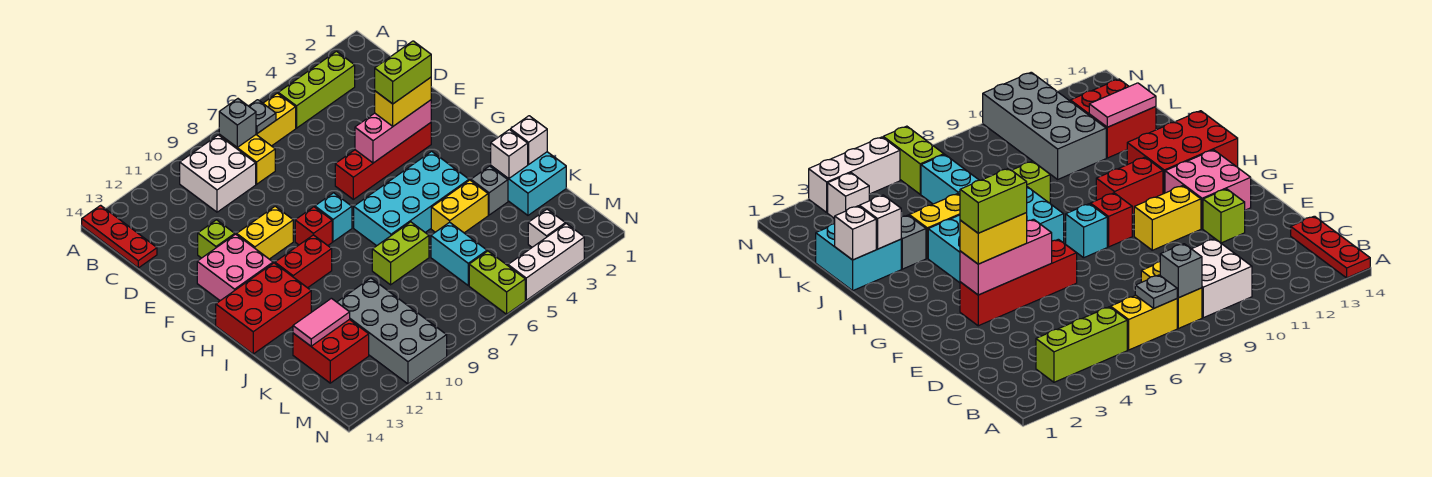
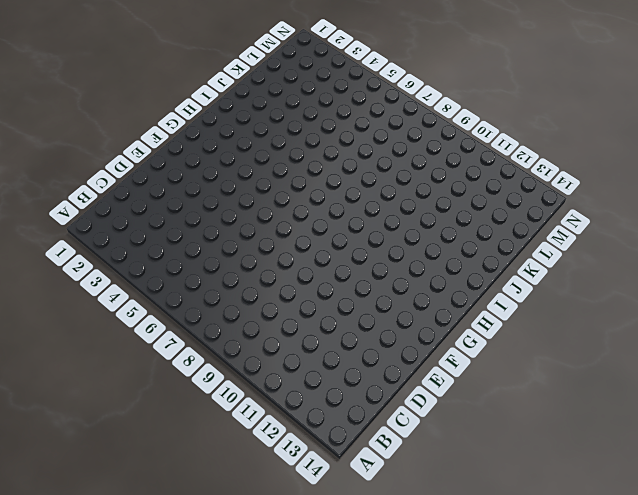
none -> red plate A14:C14 level 1
none -> lime brick B3:B5 level 1
none -> yellow brick B6:B7 level 1
none -> yellow brick B8:C8 level 1

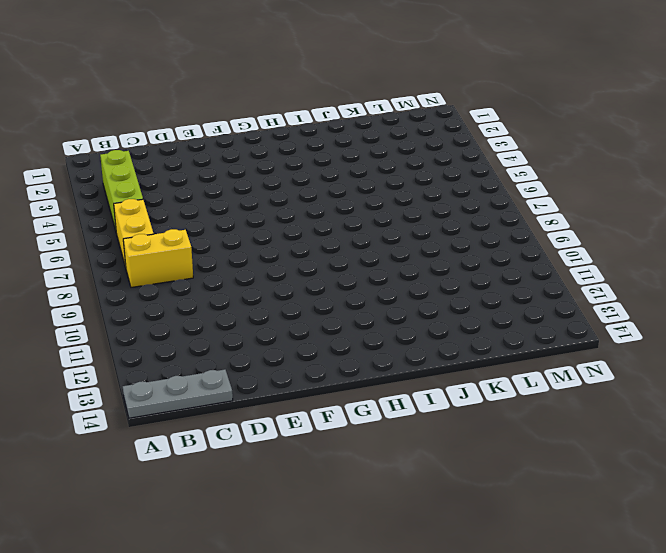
grey plate A14:C14 level 1 -> red plate A14:C14 level 1
none -> white brick B9:C10 level 1
none -> lime brick E12 level 1
none -> red brick F3:F6 level 1
none -> yellow brick F10:F11 level 1

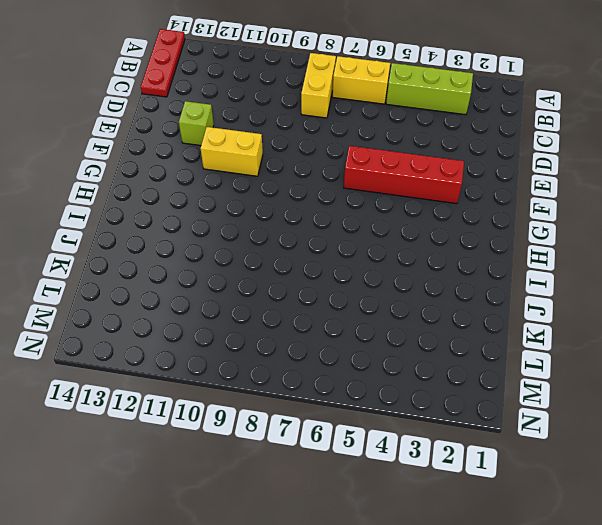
none -> white brick B9:C10 level 1
none -> pink brick F12:G13 level 1
none -> cyan brick G8 level 1
none -> red brick G9 level 1

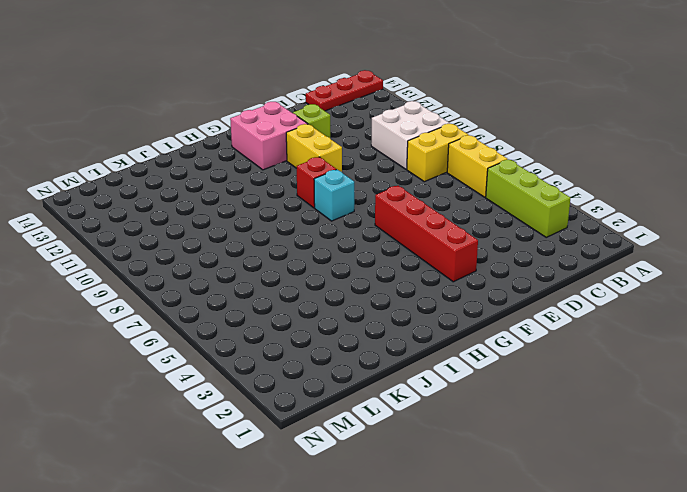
none -> cyan brick H4:I7 level 1
none -> red brick H10:H11 level 1
none -> red brick H12:I14 level 1
none -> cyan brick J1:K2 level 1

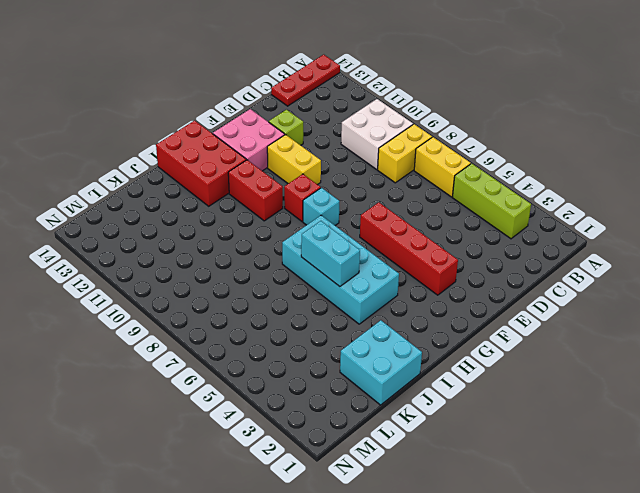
cyan brick I5:I6 level 2 -> cyan brick K6:L6 level 1
none -> grey brick J3 level 1
none -> yellow brick J4:J5 level 1
none -> lime brick J7:J8 level 1
none -> grey brick K10:N11 level 1

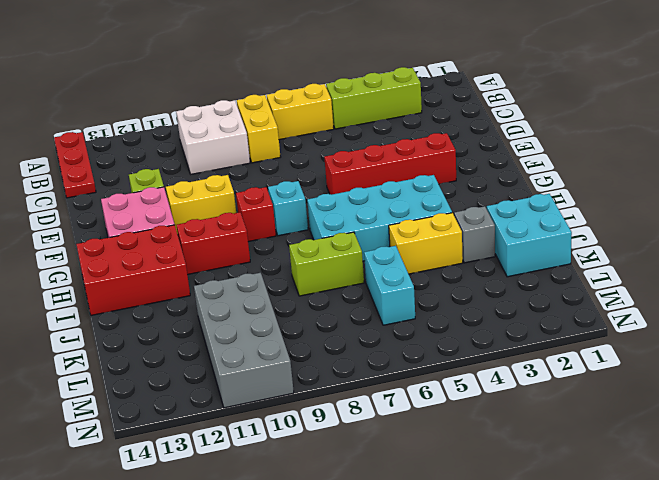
none -> red brick K12:L13 level 1
none -> white brick M3 level 1
none -> lime brick M6:N6 level 1
none -> white brick N3:N5 level 1

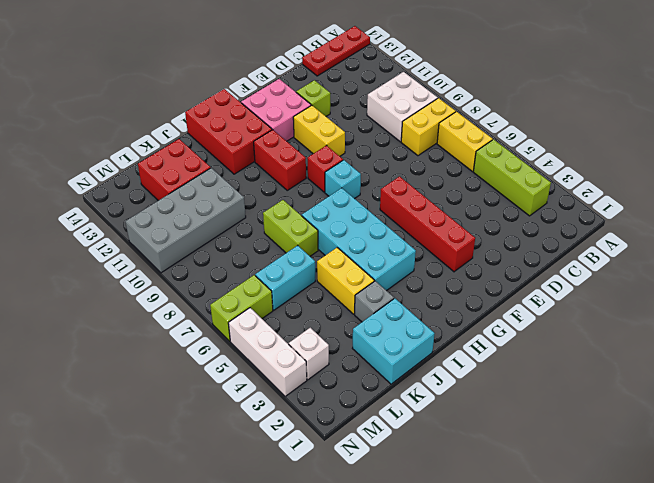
none -> grey plate B7 level 2
none -> grey brick B8 level 2
none -> pink brick F3:F5 level 2
none -> white brick J1 level 2

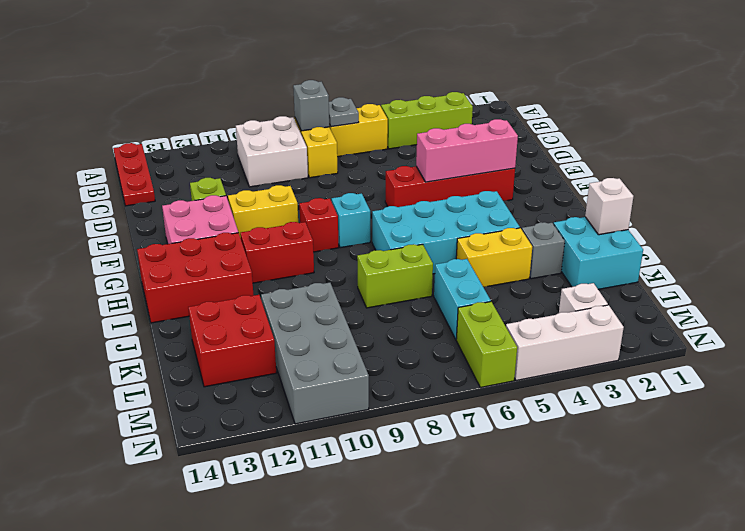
none -> white brick J2 level 2
none -> pink tile K12:K13 level 2
none -> yellow brick F3:F4 level 3
none -> lime brick F3:F4 level 4

